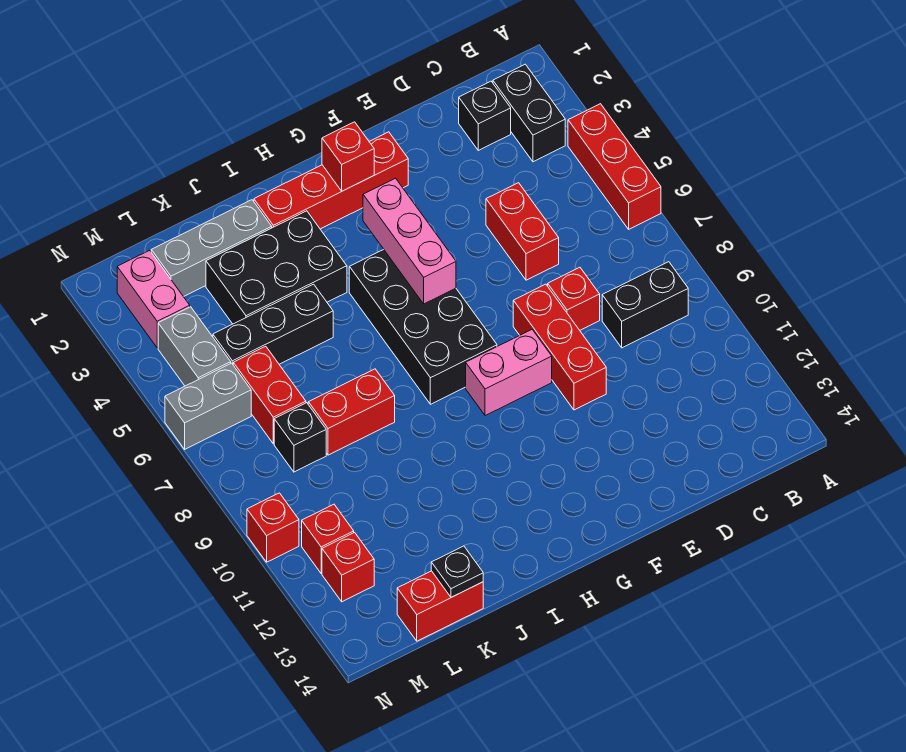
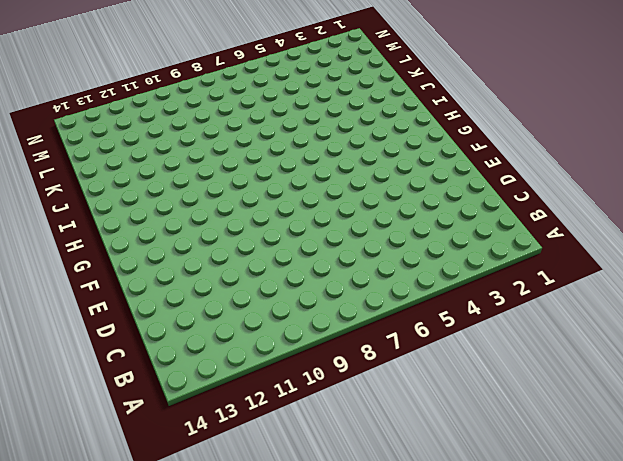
none -> red brick A4:A6 level 1
none -> black brick B2:B3 level 1
none -> black brick B9:C9 level 1

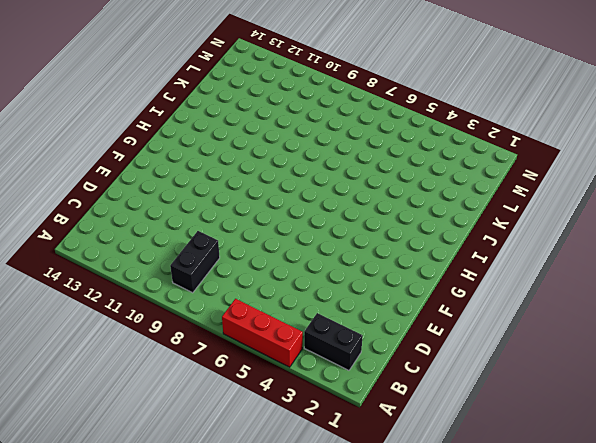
none -> black brick C2 level 1
none -> red brick D5:D6 level 1
none -> red brick D8 level 1

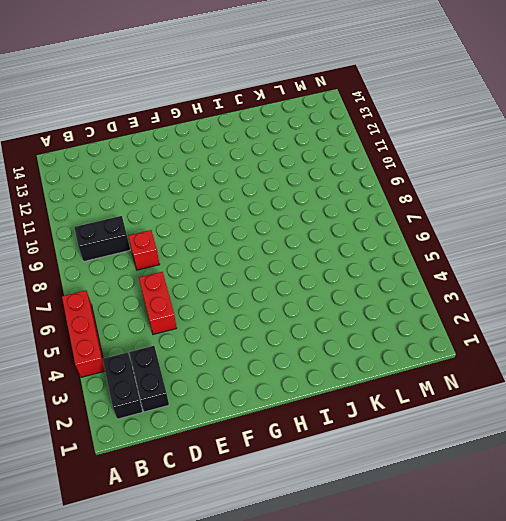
black brick C2:C3 level 1 -> black brick C2 level 1
none -> red brick E8:E10 level 1
none -> red brick F2:I2 level 1
none -> pink brick F9:G9 level 1

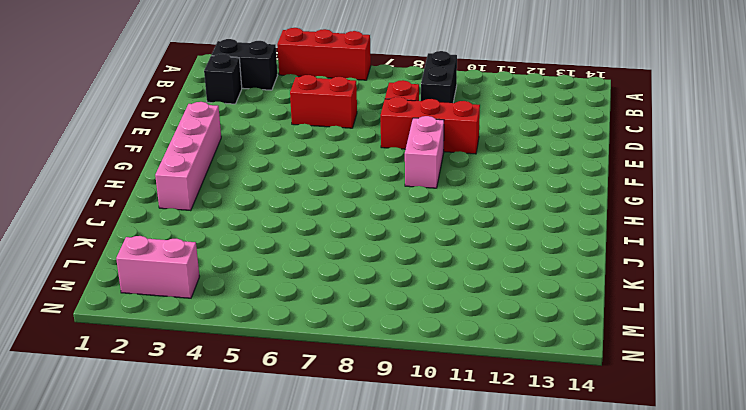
pink brick F2:I2 level 1 -> red brick F2:I2 level 1
none -> black brick G5:H8 level 1
none -> black brick I3:K4 level 1
none -> grey brick J2:L2 level 1

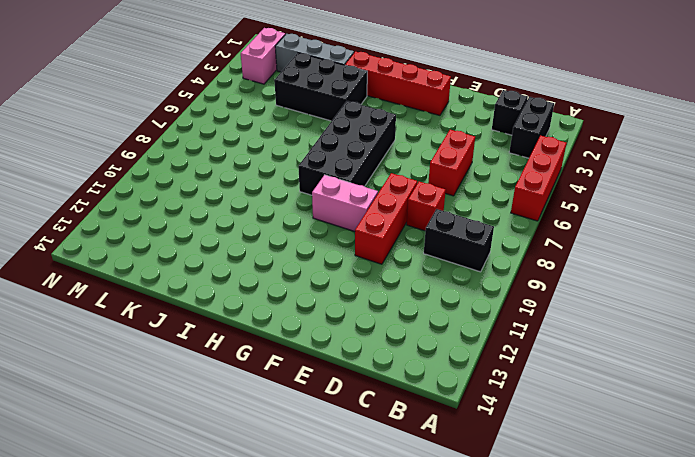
none -> black brick J5:L5 level 1
none -> red brick J8:K8 level 1
none -> red brick K14:L14 level 1

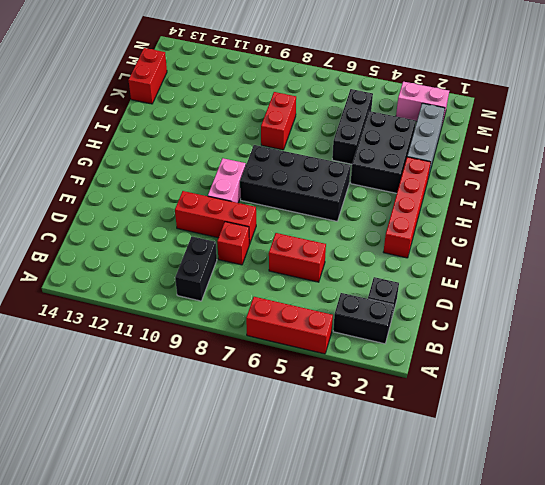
none -> red brick L6:L7 level 1
none -> black brick L8 level 1
none -> grey brick M4:M5 level 1

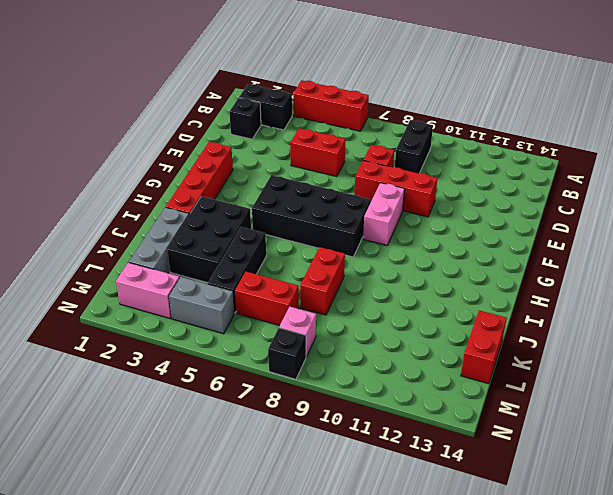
pink brick M8 level 1 -> none
black brick N8 level 1 -> black brick L8 level 1
none -> grey brick M6:N6 level 1
none -> red brick M11 level 1
none -> red brick M12 level 1

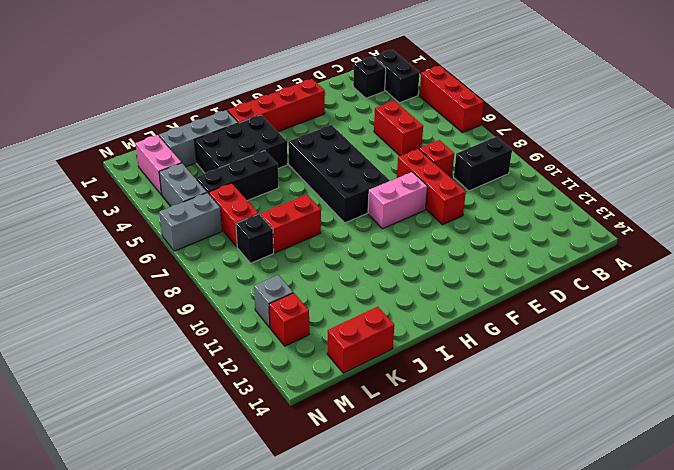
grey brick M11 level 1 -> red brick M11 level 1
none -> red brick N10 level 1
none -> red brick G2 level 2
none -> pink brick G4:G6 level 2

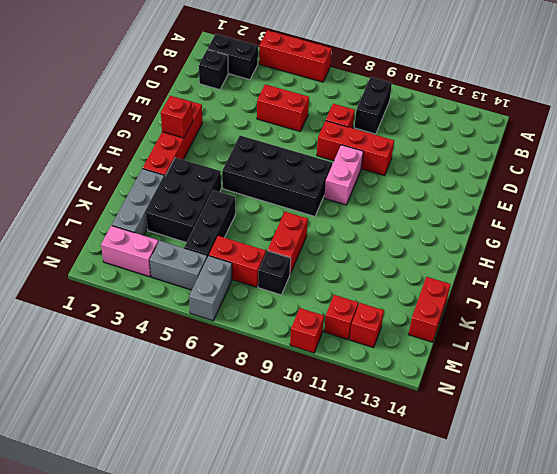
none -> pink brick G4:G6 level 2
none -> black plate K14 level 2

